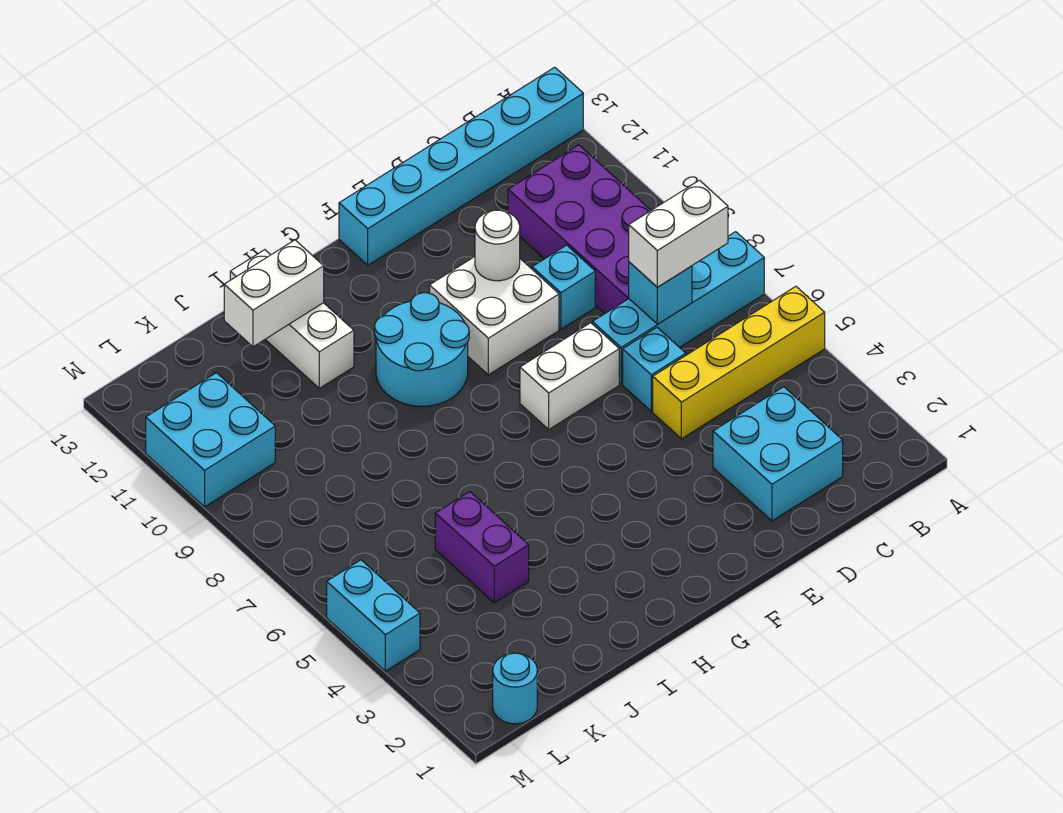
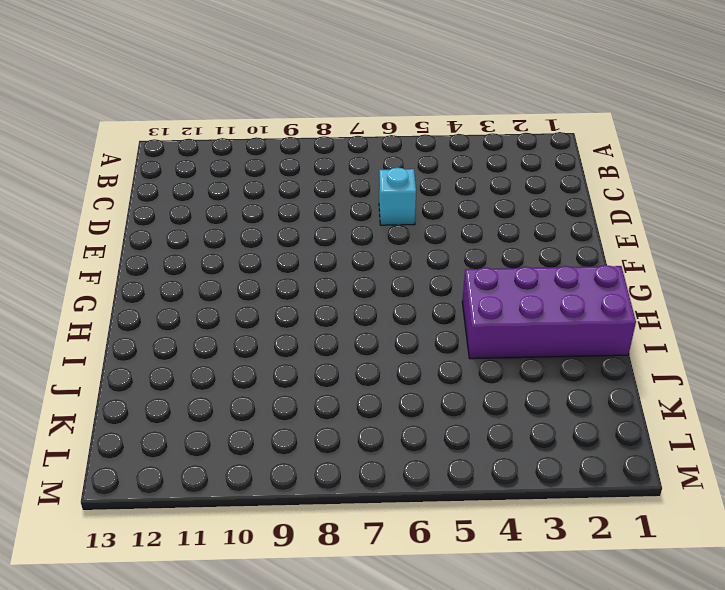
purple brick H1:I4 level 1 -> purple brick B8:C11 level 1
none -> yellow brick A5:D5 level 1
none -> cyan brick A7:D7 level 1
none -> cyan brick A13:F13 level 1

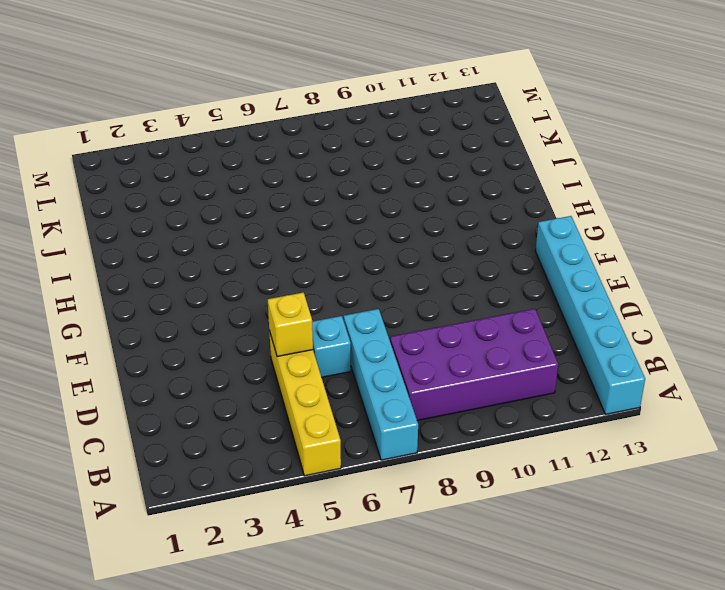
yellow brick D5 level 2 -> none
none -> cyan brick C2:D3 level 1
none -> cyan brick D9 level 1
none -> white brick E7:F7 level 1

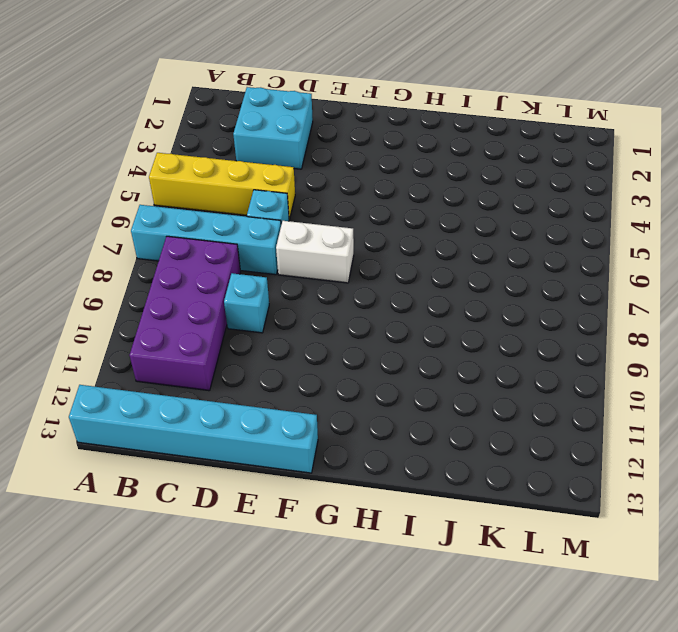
none -> white brick E9:F10 level 1
none -> cyan round brick G9:H10 level 1
none -> white brick I11:I13 level 1

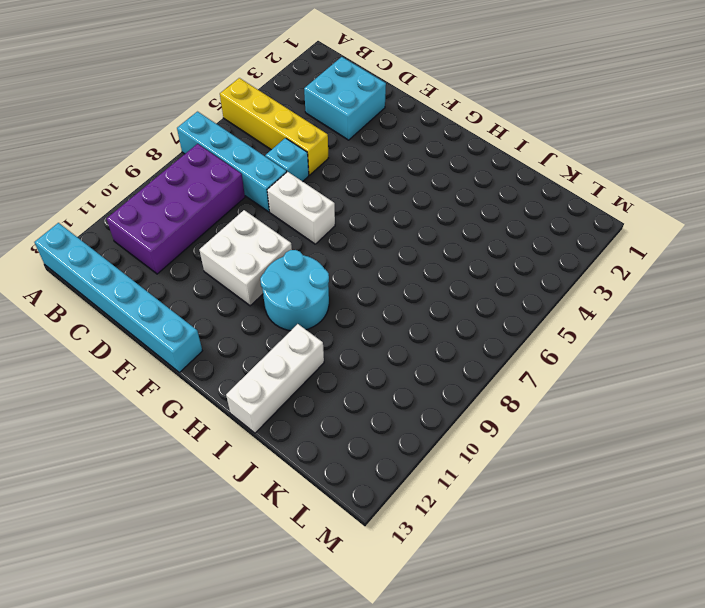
none -> cyan brick D9 level 1
none -> purple brick J4:J5 level 1
none -> cyan round brick L1 level 1

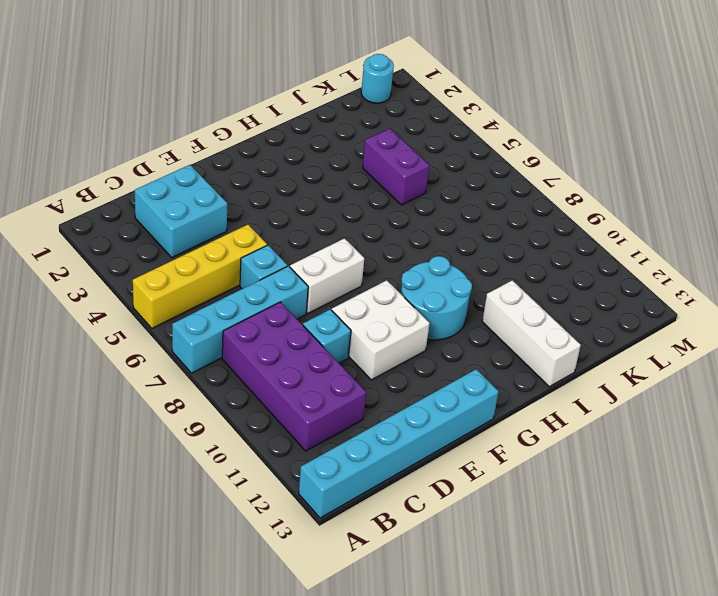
none -> cyan brick L10:M11 level 1
none -> cyan brick M4:M5 level 1
none -> cyan brick C7 level 2

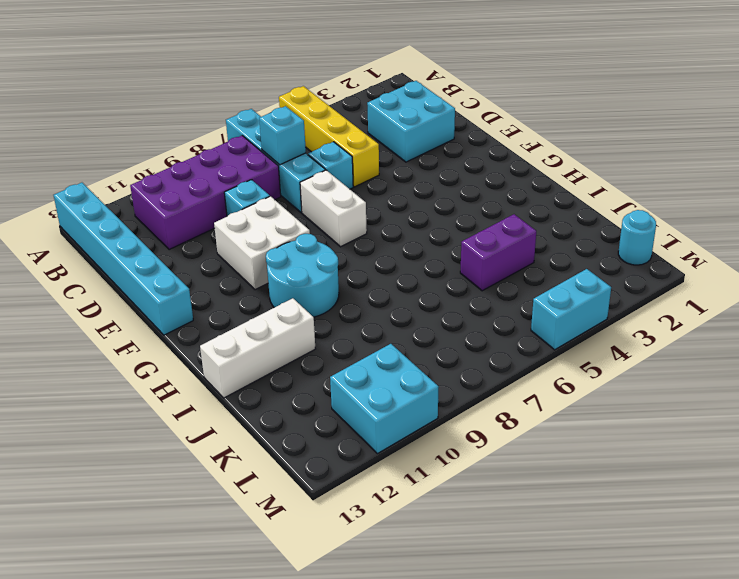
none -> white round brick E10 level 2
none -> white brick I12:J12 level 2
none -> white brick B7:C7 level 3

